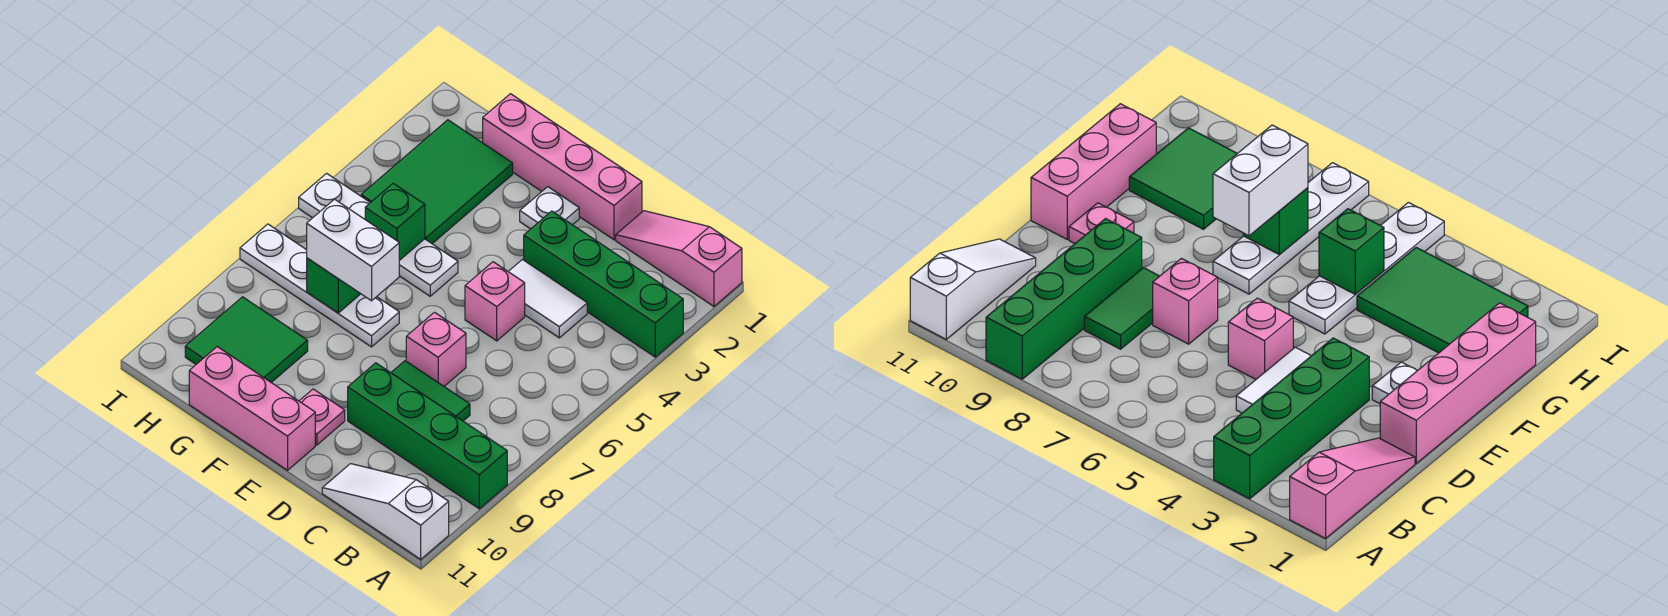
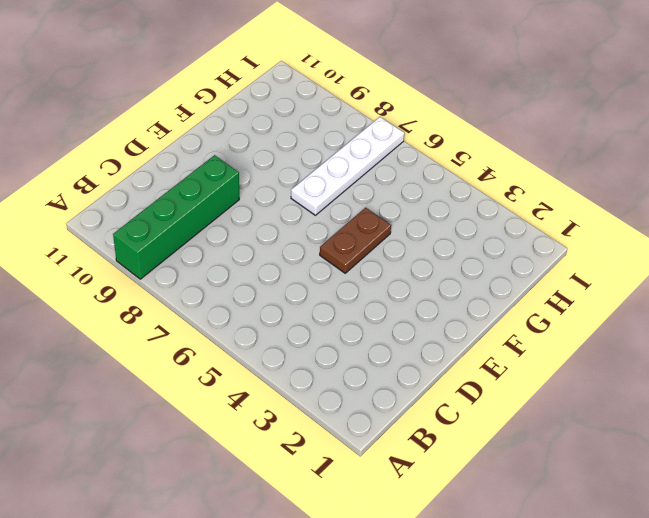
brown plate E5:F5 level 1 -> white plate F5:I5 level 1
none -> pink slope A1:C1 level 1 top A
none -> green brick A3:D3 level 1
none -> white slope A11:C11 level 1 top A

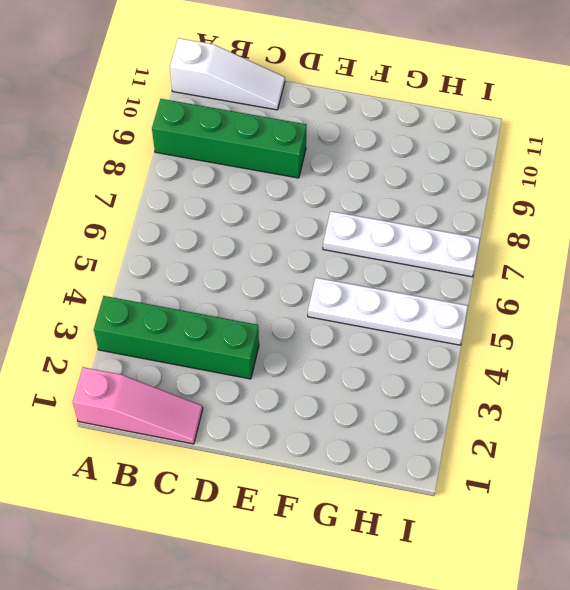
none -> white tile C4:D4 level 1
none -> green tile C8:D8 level 1
none -> pink brick D1:G1 level 1

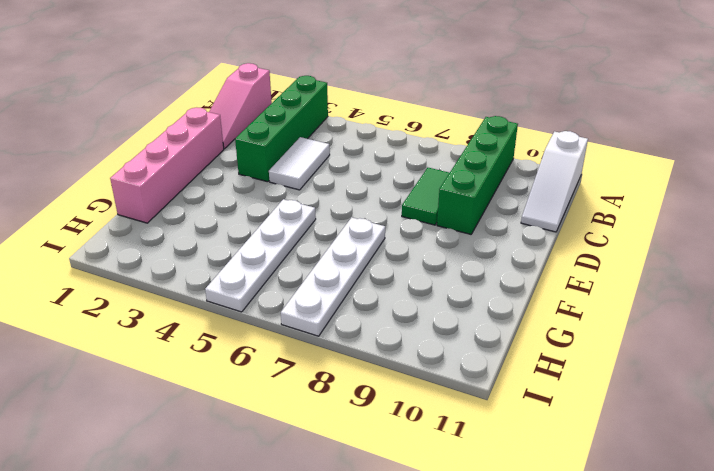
none -> pink brick D5 level 1
none -> pink brick D7 level 1
none -> white plate E2 level 1

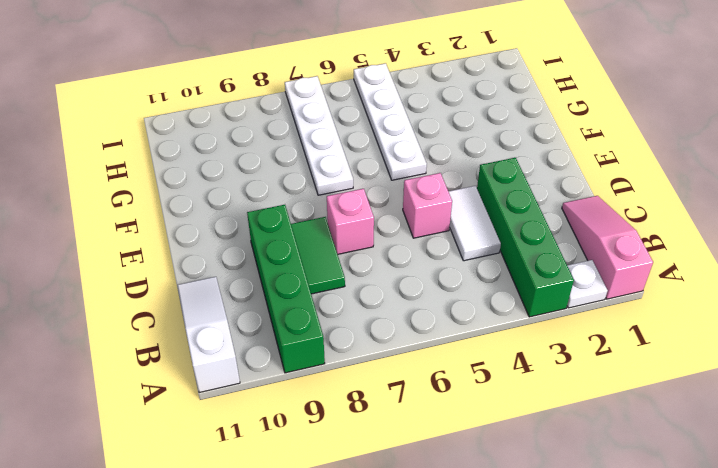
white plate A2 level 1 -> white plate E2 level 1
none -> pink brick D1:G1 level 1
none -> pink plate E10 level 1
none -> pink brick E11:G11 level 1

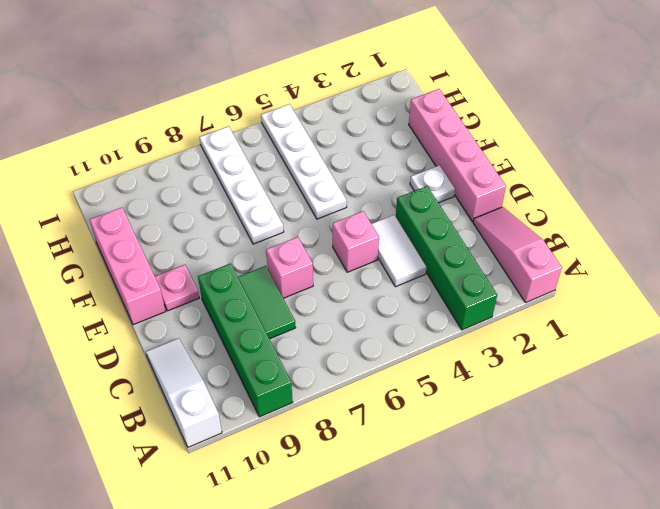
none -> green tile G2:H4 level 1
none -> green tile G9:H10 level 1
none -> green brick G5 level 2

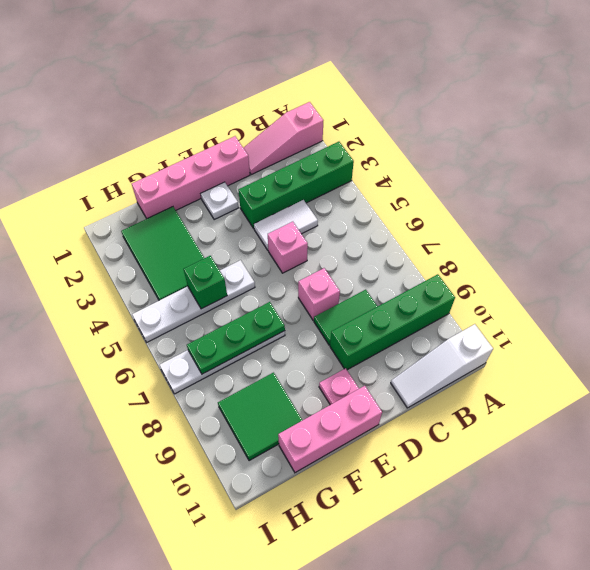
green plate F7:H7 level 2 -> green brick G7 level 2
none -> white brick F7:G7 level 3

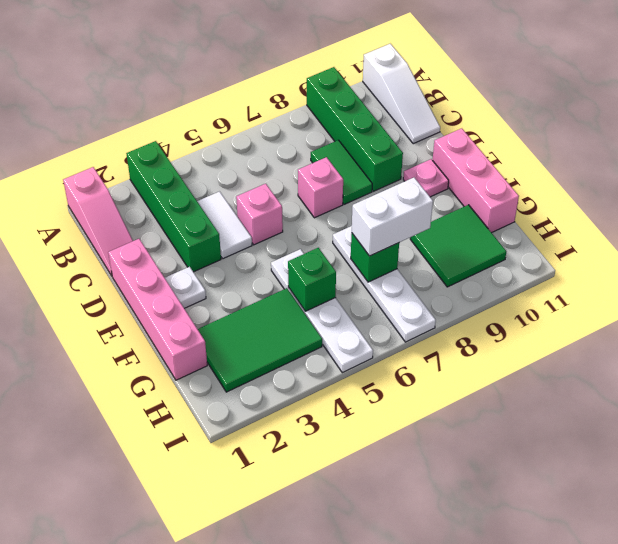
white brick G7:G8 level 3 -> white brick F7:G7 level 3

